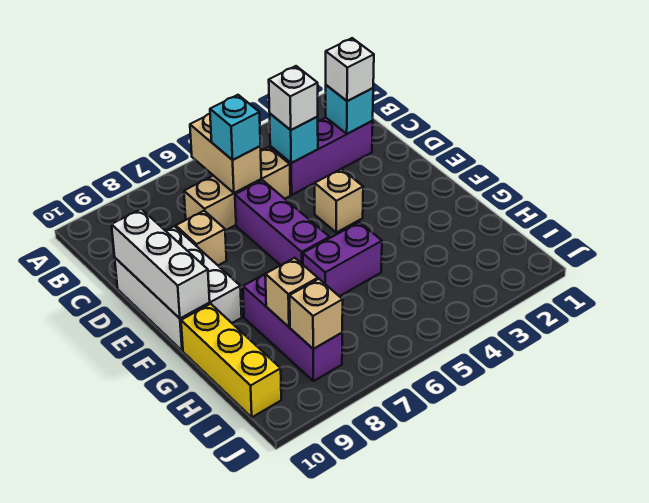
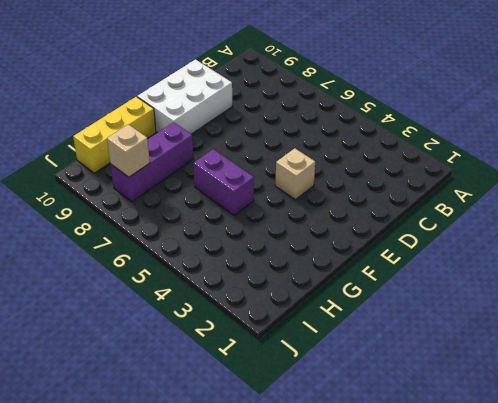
none -> purple brick C2:C4 level 1
none -> tan brick C5:C7 level 1
none -> purple brick D6:F6 level 1

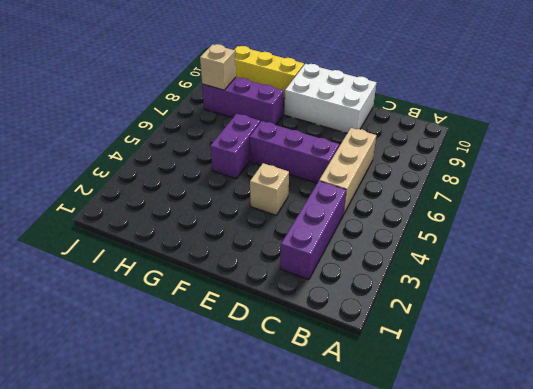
none -> tan brick D8 level 1
none -> tan brick B6:C6 level 2
none -> cyan brick C2 level 2

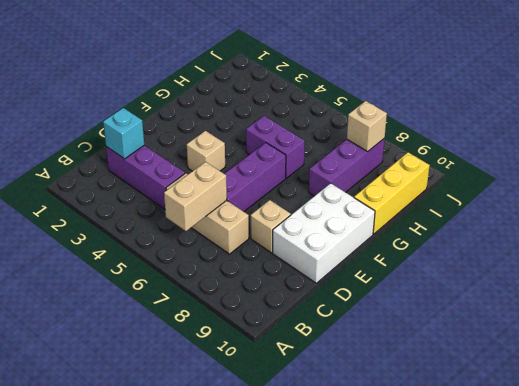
none -> cyan brick C4 level 2
none -> white brick D10:F10 level 2
none -> tan brick H8 level 2

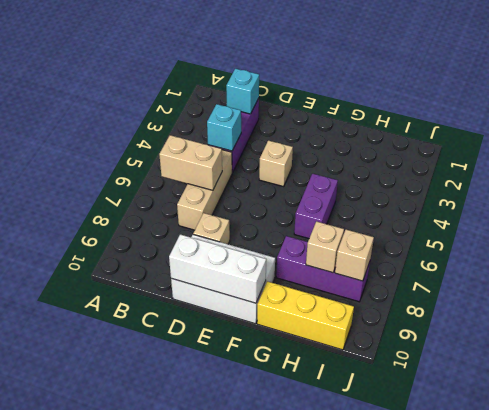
none -> purple brick D6:F6 level 1
none -> white brick C2 level 3
none -> white brick C4 level 3

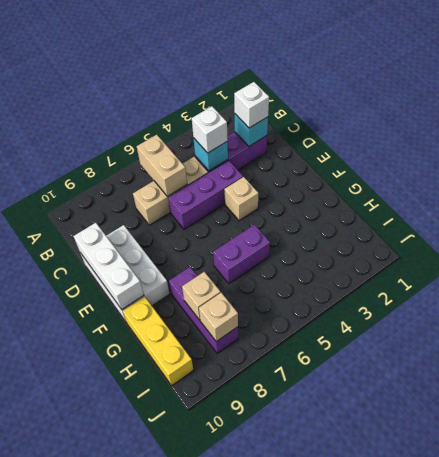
purple brick D4:D6 level 1 -> purple brick D6:F6 level 1
none -> tan brick D8 level 1
none -> cyan brick C6 level 3

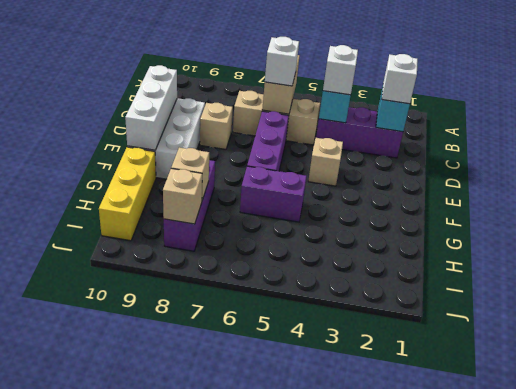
white brick C6 level 3 -> cyan brick C6 level 3

